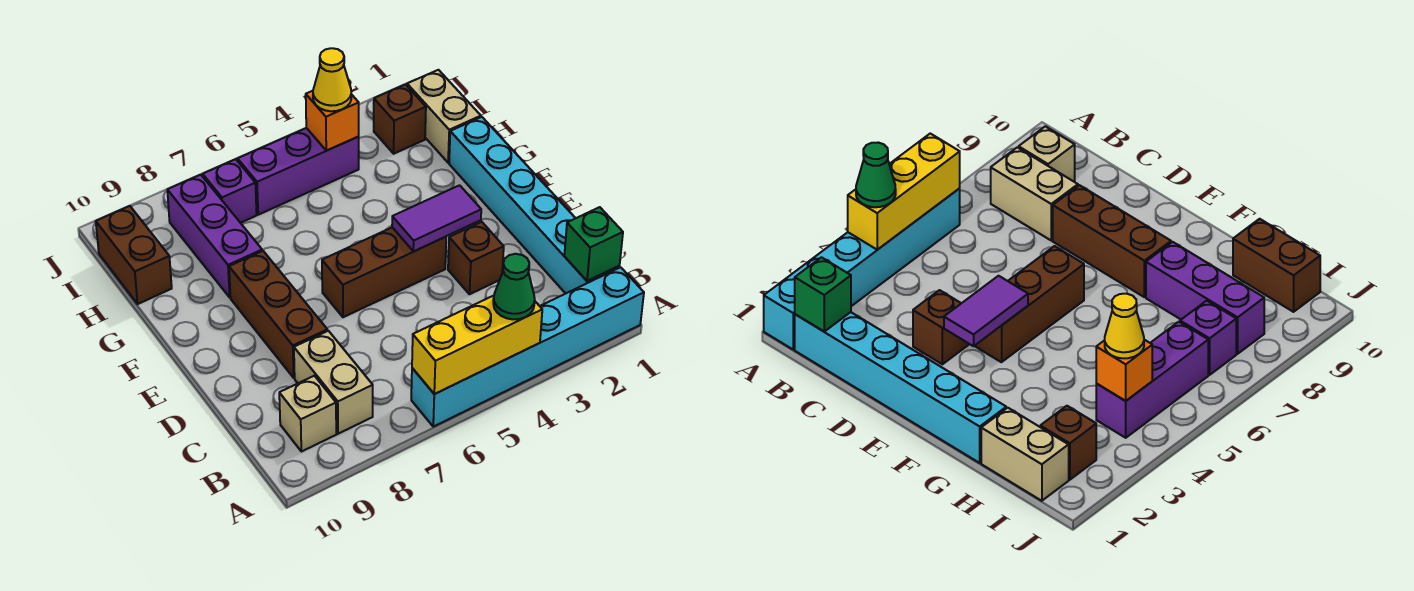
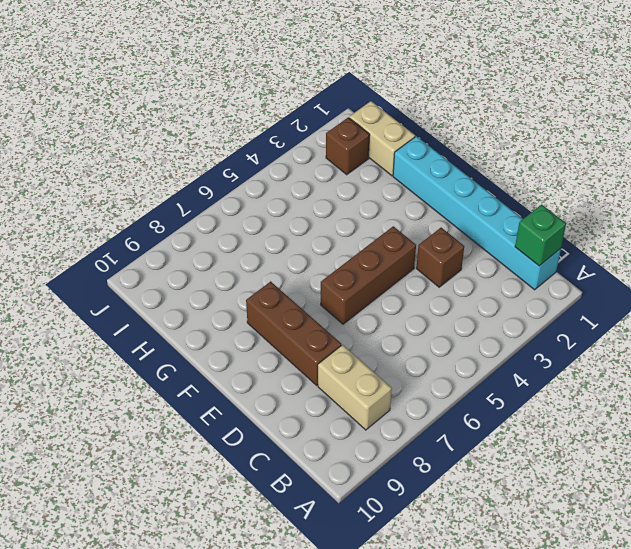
none -> cyan brick A1:A6 level 1
none -> tan brick B9 level 1
none -> purple brick G8:I8 level 1

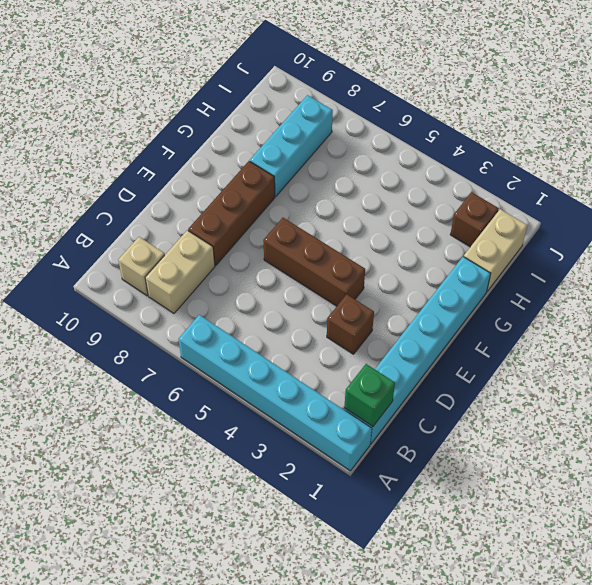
cyan brick G8:I8 level 1 -> purple brick G8:I8 level 1
none -> brown brick H10:I10 level 1
none -> purple brick I4:I6 level 1
none -> purple brick I7 level 1

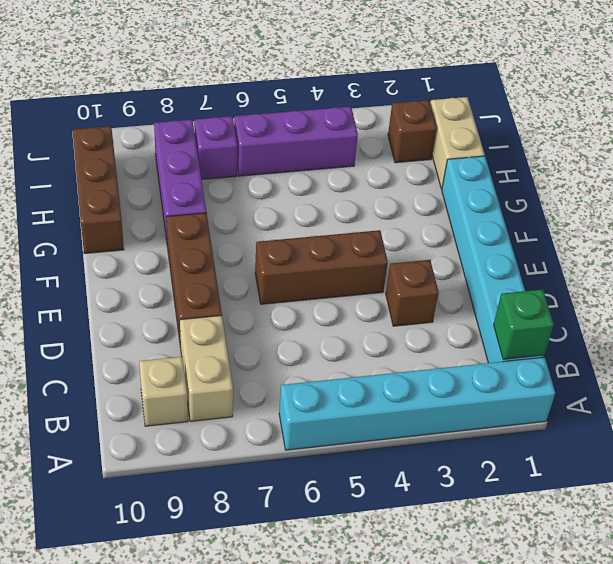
brown brick G10:I10 level 1 -> brown brick H10:I10 level 1
none -> yellow brick A4:A6 level 2
none -> purple tile E3:E4 level 2
none -> orange brick I4 level 2

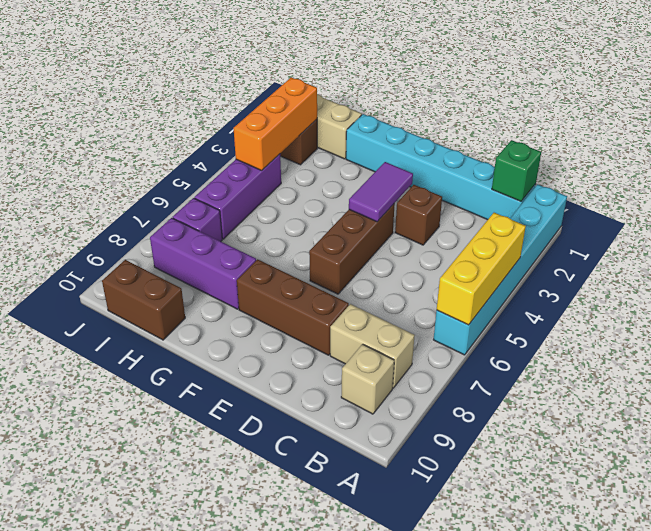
orange brick I2:I4 level 2 -> orange brick I4 level 2
none -> green cone A4 level 3
none -> yellow cone I4 level 3

